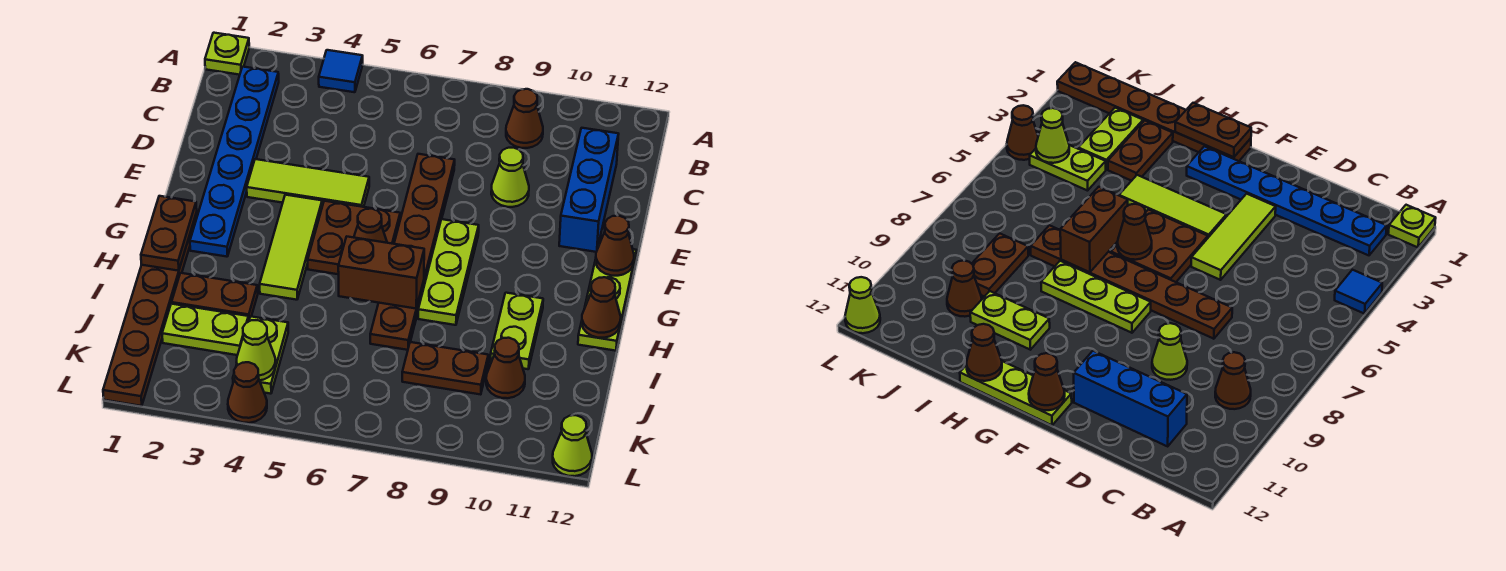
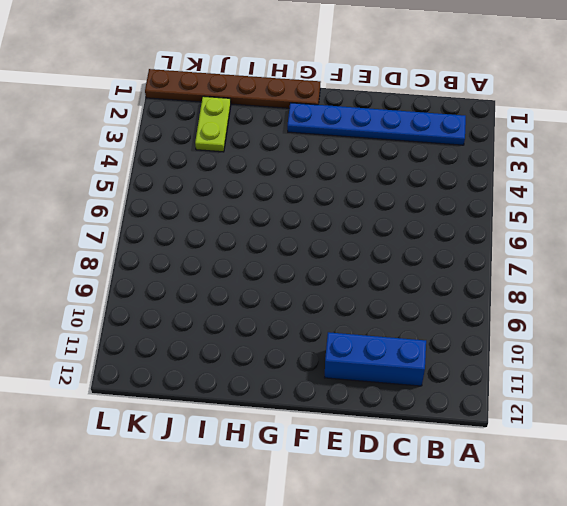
none -> lime plate A1 level 1
none -> blue tile A4 level 1
none -> brown cone B9 level 1

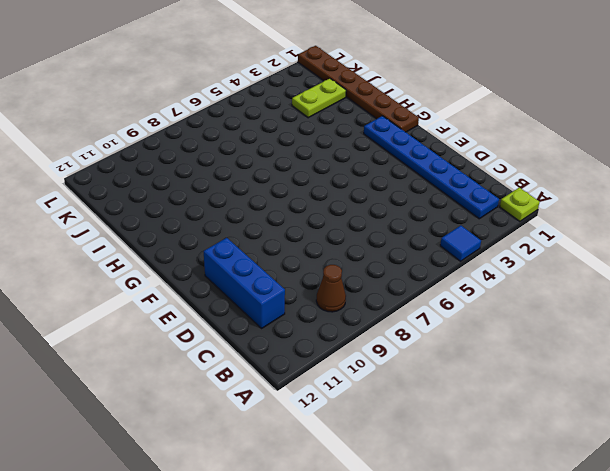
none -> brown plate D7:I7 level 1
none -> lime cone D9 level 1
none -> lime tile E3:E5 level 1

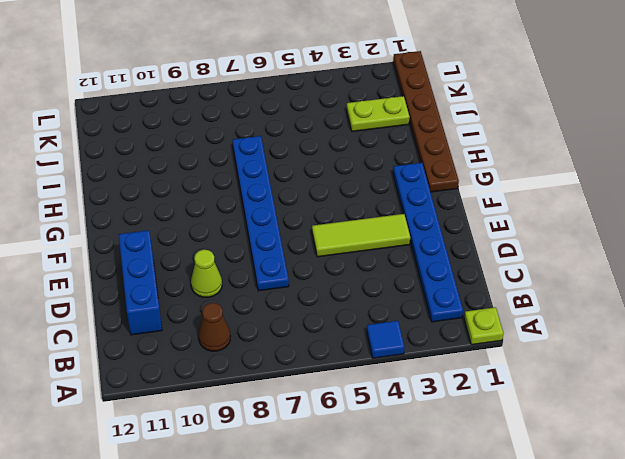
blue plate D7:I7 level 1 -> brown plate D7:I7 level 1
none -> lime tile F4:H4 level 1
none -> brown plate F5:G6 level 1
none -> lime plate F8:H8 level 1

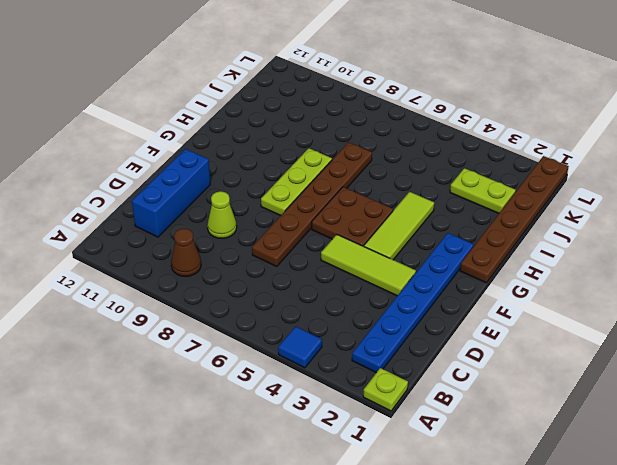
none -> lime plate F12:H12 level 1
none -> lime plate H10:I10 level 1
none -> brown plate I2:I3 level 1

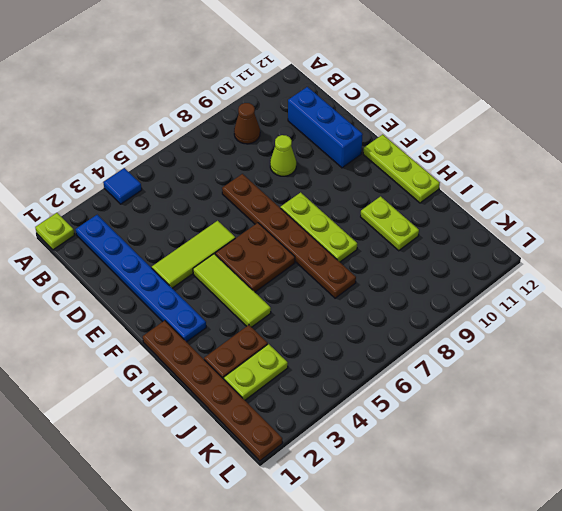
none -> lime plate J4:K4 level 1
none -> brown plate J8:J9 level 1
none -> brown cone J10 level 1

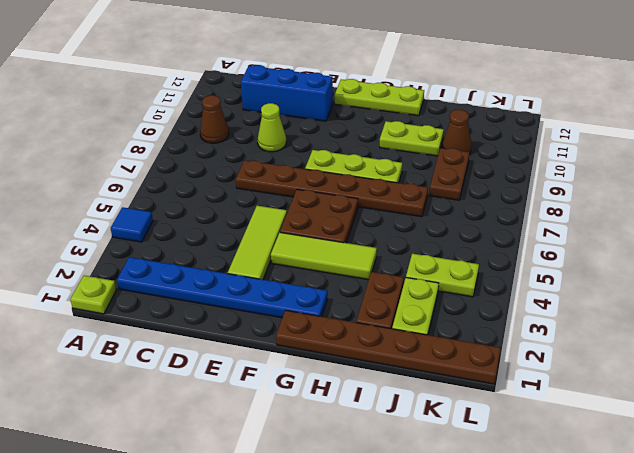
none -> brown cone L4 level 1
none -> lime cone L12 level 1
none -> brown cone F12 level 2

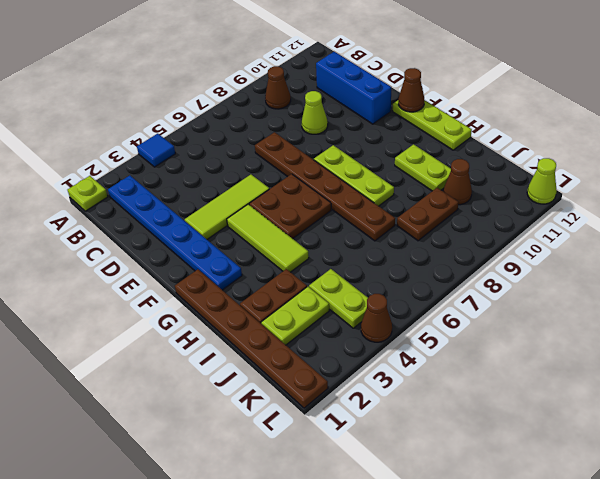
none -> brown plate G1:H1 level 2
none -> brown cone G6 level 2
none -> brown brick H6:H7 level 2

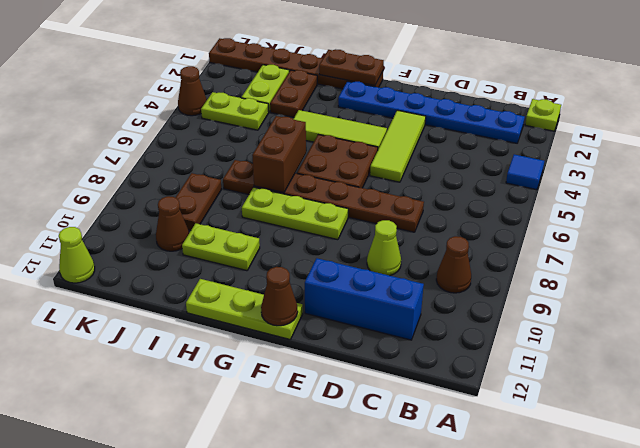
none -> brown cone G6 level 2
none -> brown cone H12 level 2
none -> lime cone K4 level 2

